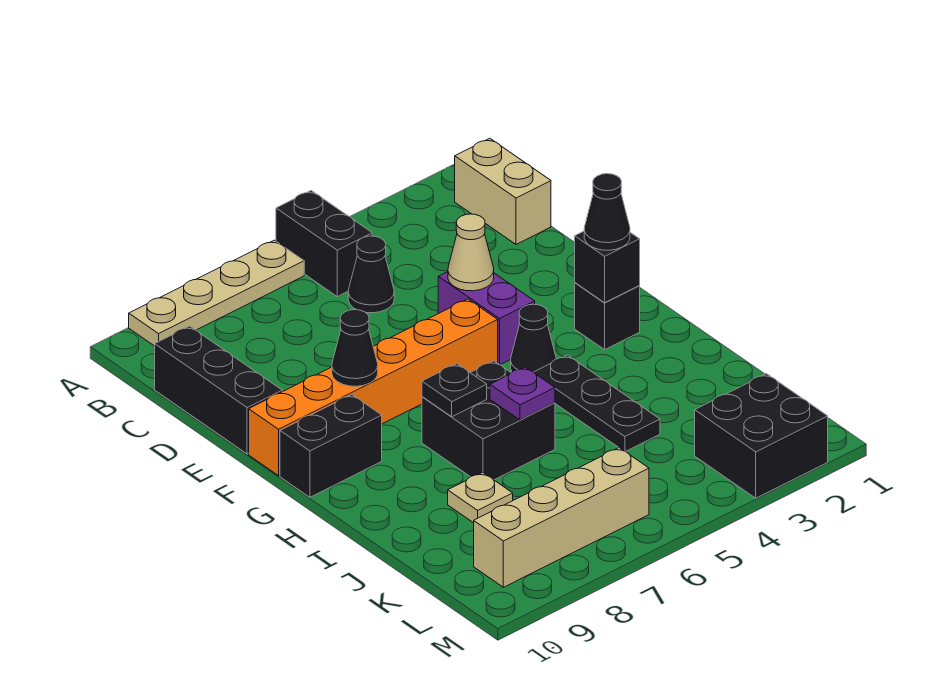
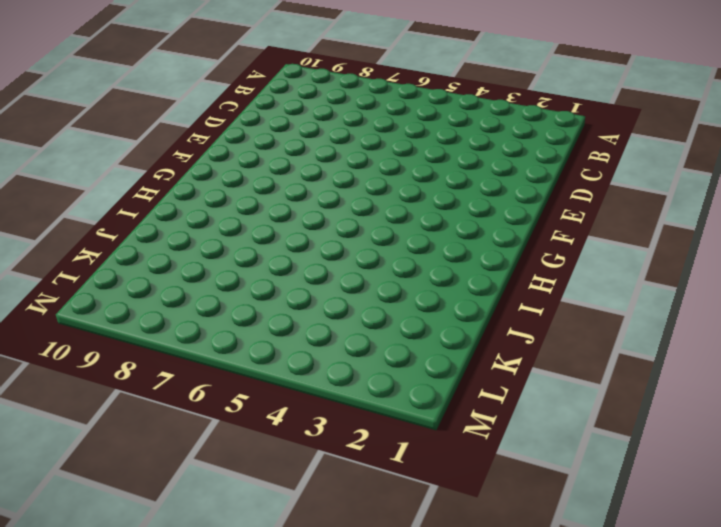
none -> black brick A5:B5 level 1
none -> tan plate A6:A9 level 1
none -> tan brick B1:C1 level 1

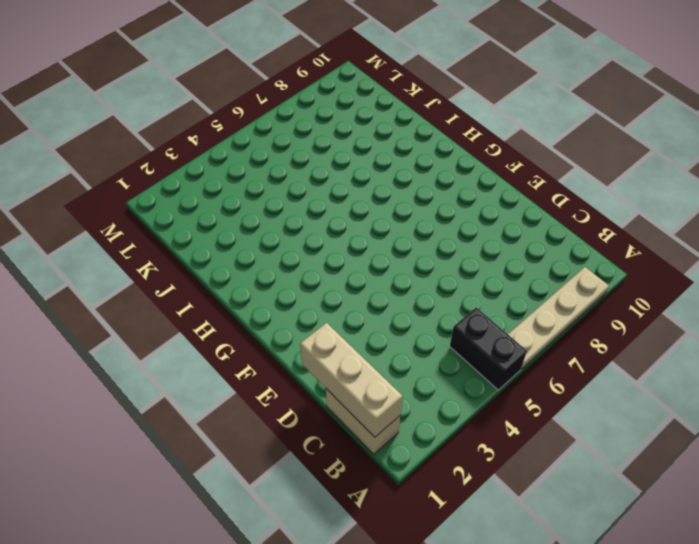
tan brick B1:D1 level 2 -> none
none -> black cone C5 level 1
none -> black brick C10:E10 level 1
none -> purple brick E4:F4 level 1

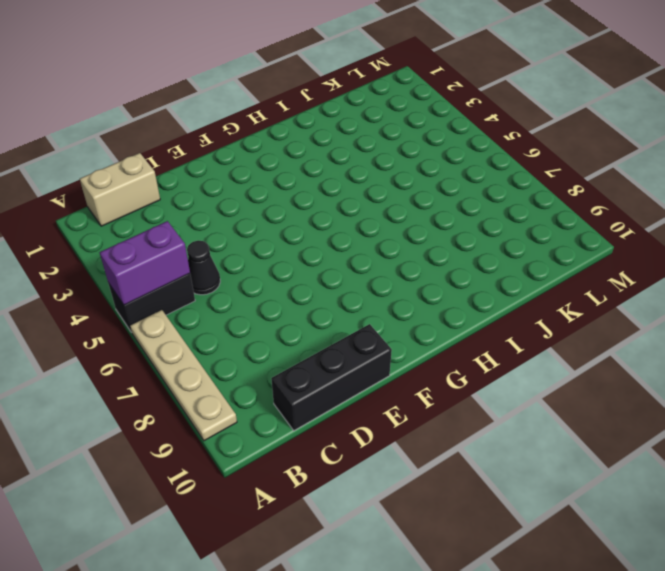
purple brick A5:B5 level 2 -> purple brick E4:F4 level 1
none -> orange brick F5:F10 level 1
none -> black brick G2 level 1
none -> black cone G4 level 1

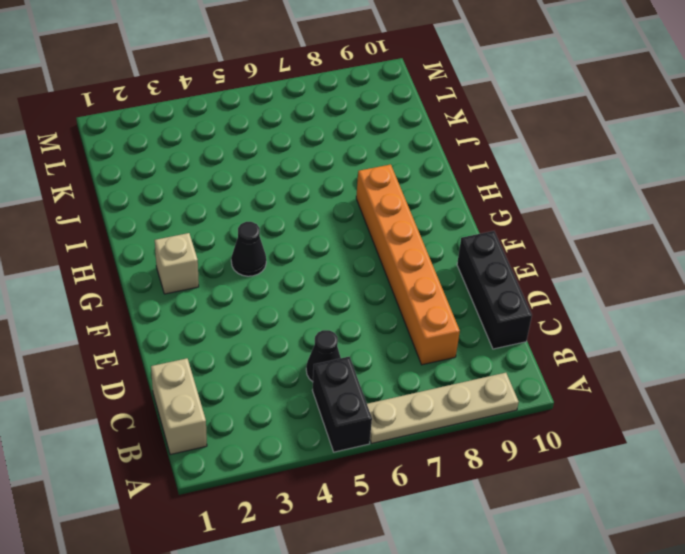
orange brick C8:H8 level 1 -> orange brick F5:F10 level 1
tan brick G2 level 1 -> black brick G2 level 1
none -> purple brick E4:F4 level 1
none -> black brick G9:G10 level 1
none -> black plate H4:J4 level 1

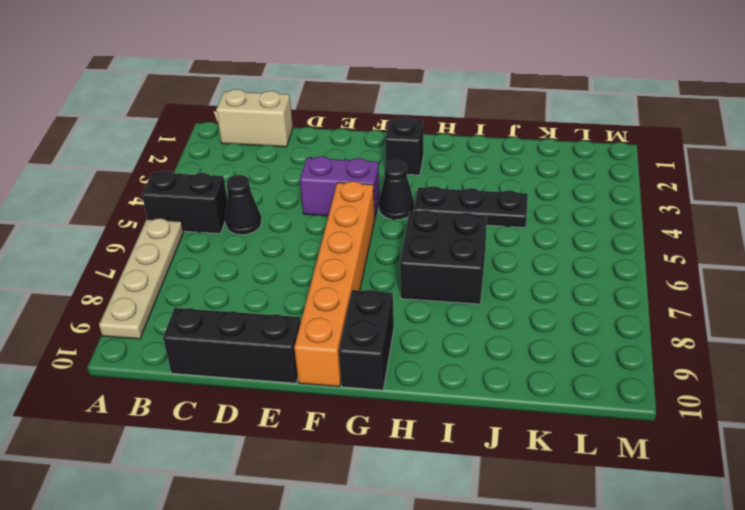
none -> tan plate J8 level 1
none -> black brick L2:M3 level 1
none -> tan brick L6:L9 level 1

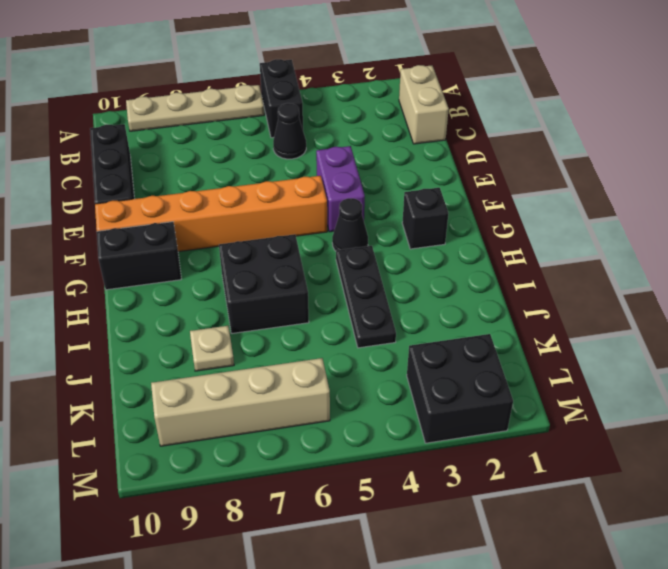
none -> tan cone E4 level 2
none -> black cone F8 level 2
none -> black brick G2 level 2

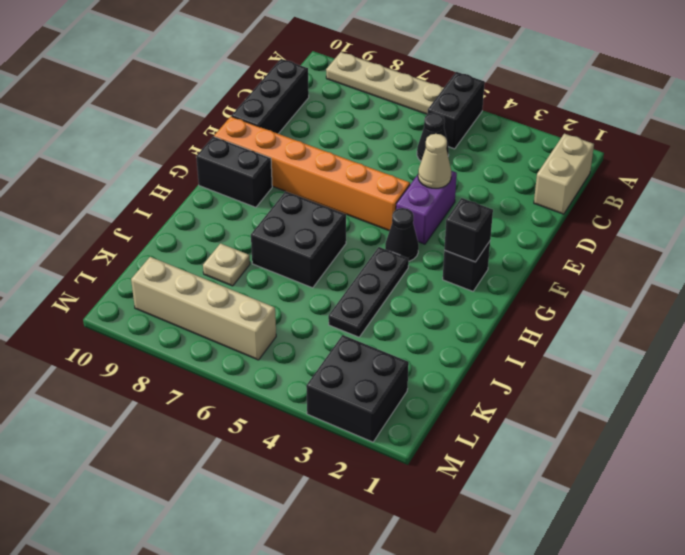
none -> black cone F8 level 2
none -> black plate H7 level 2
none -> purple plate I6 level 2

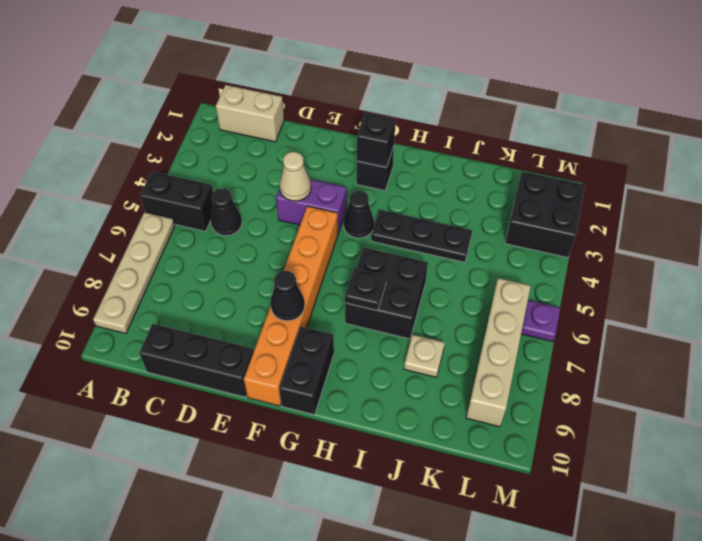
purple plate M6 level 1 -> purple plate I6 level 2
none -> black cone G2 level 3

